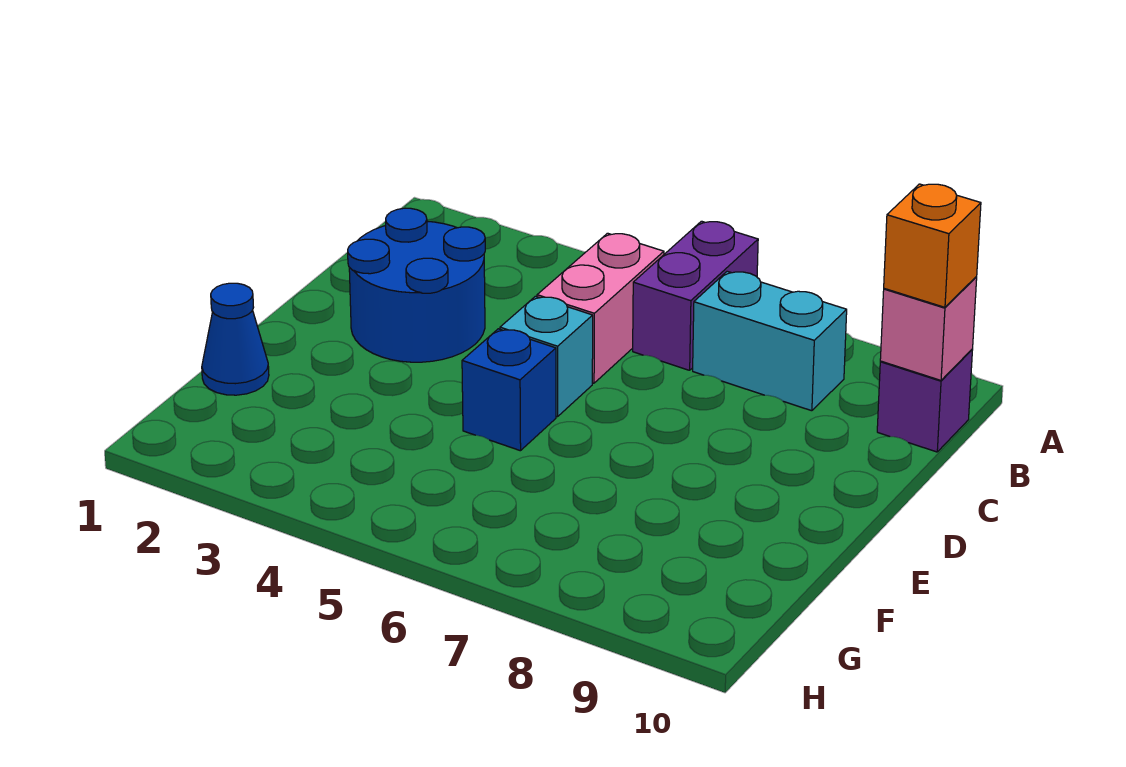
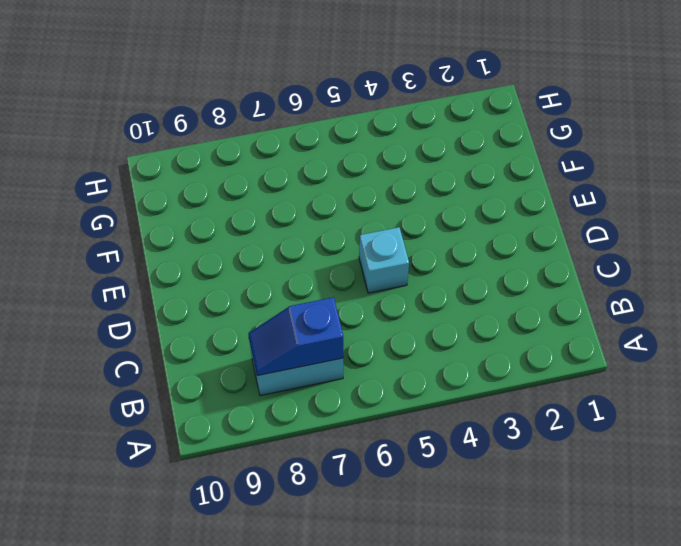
blue slope B7:B8 level 2 top 7 -> none
none -> purple brick A6:B6 level 1
none -> pink brick B5:C5 level 1

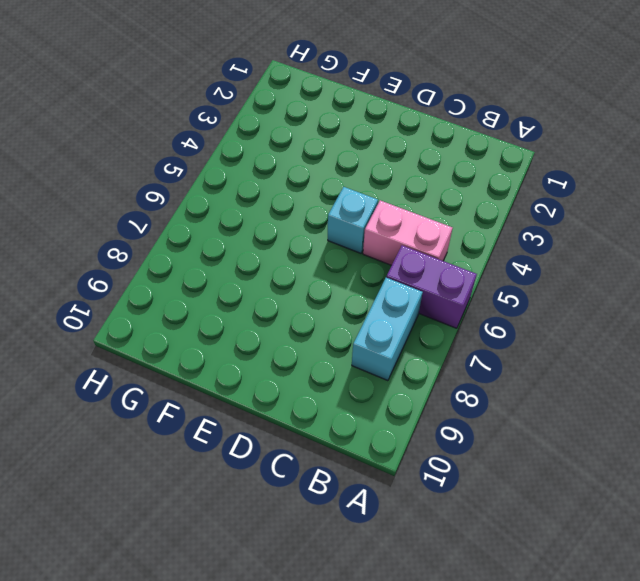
none -> purple brick B10 level 1
none -> blue round brick C2:D3 level 1

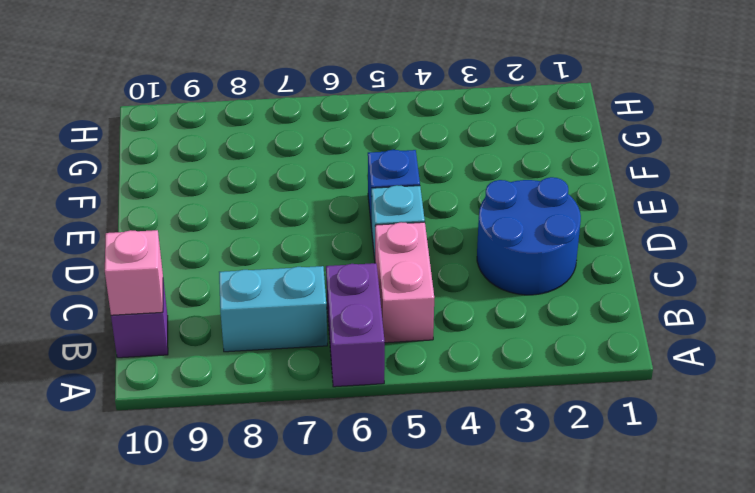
none -> blue cone F1 level 1
none -> orange brick B10 level 3

